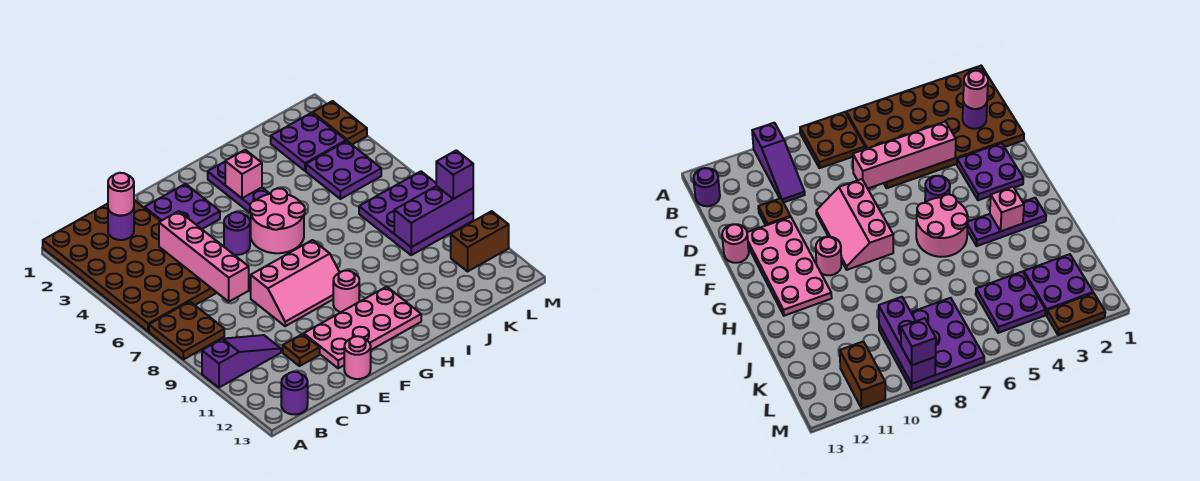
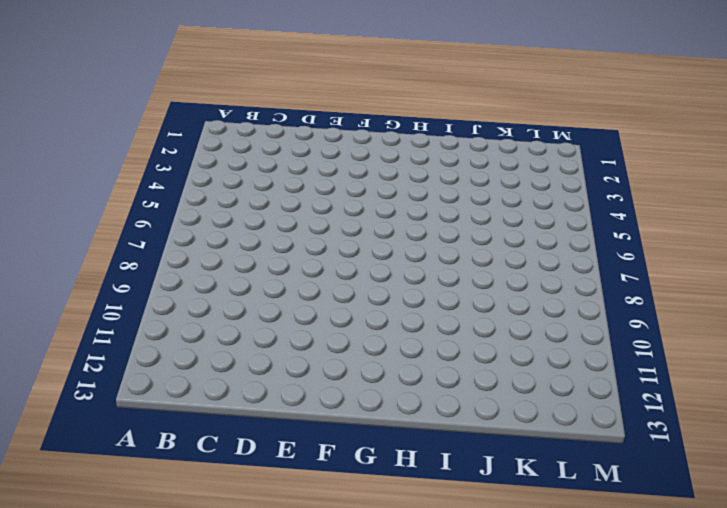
none -> brown plate A1:D6 level 1
none -> brown plate A7:B8 level 1
none -> purple slope A10:C10 level 1 top A

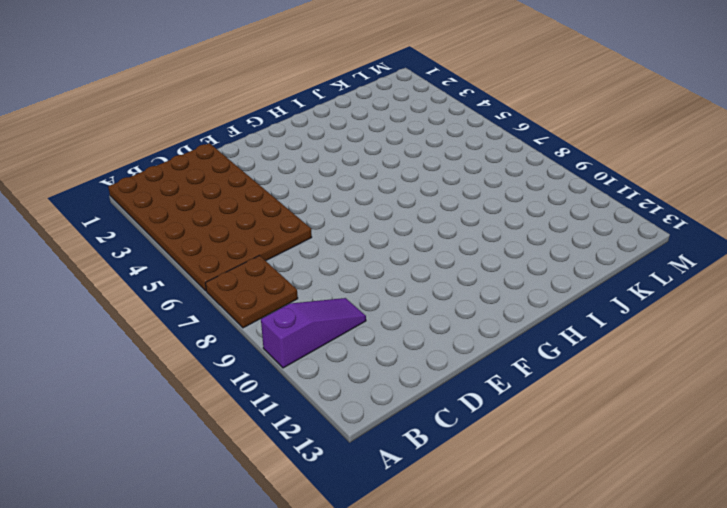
none -> purple round brick B13 level 1
none -> brown plate D11 level 1
none -> purple plate E2:F3 level 1

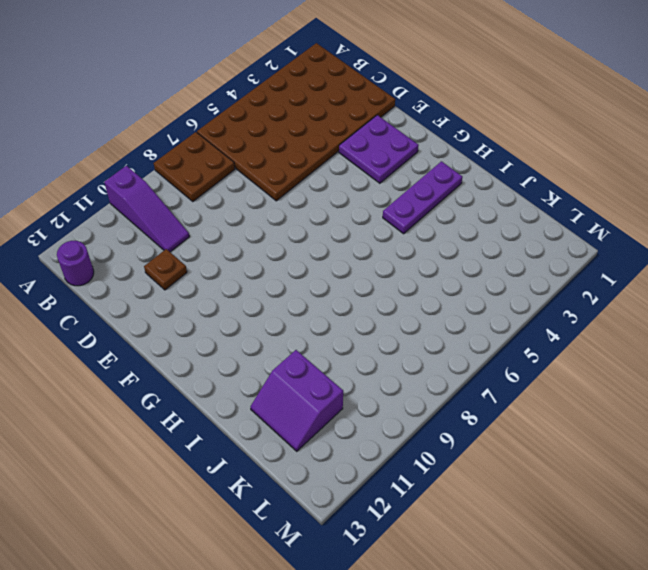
purple slope J11:K12 level 1 top 11 -> none
none -> pink slope E8:G9 level 1 top 8
none -> pink plate E11:H12 level 1
none -> pink round brick E13 level 1

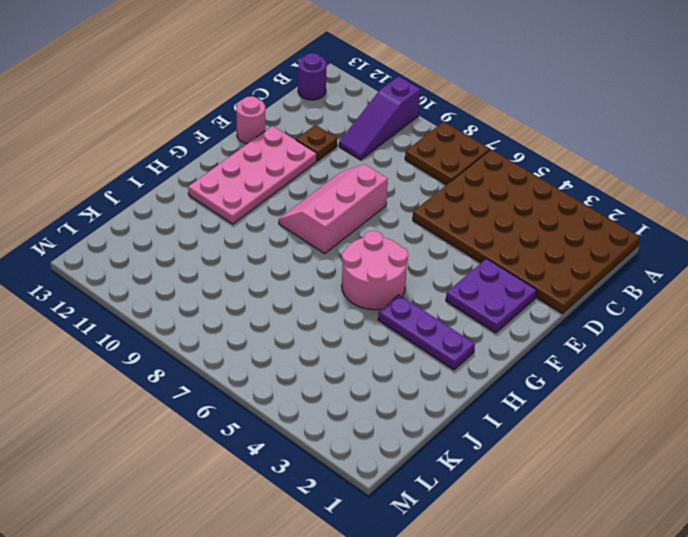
none -> purple round brick F5 level 1
none -> pink round brick G10 level 1
none -> purple plate K2:L3 level 1

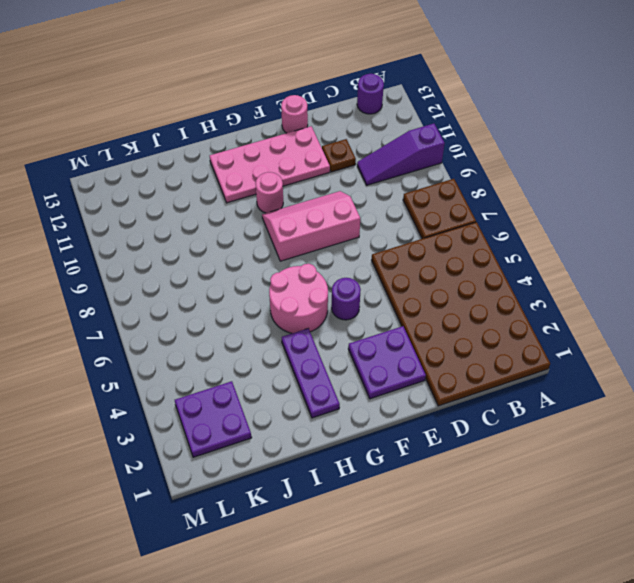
none -> purple plate K4:L5 level 1
none -> purple plate K7:M9 level 1
none -> brown brick L11:M11 level 1

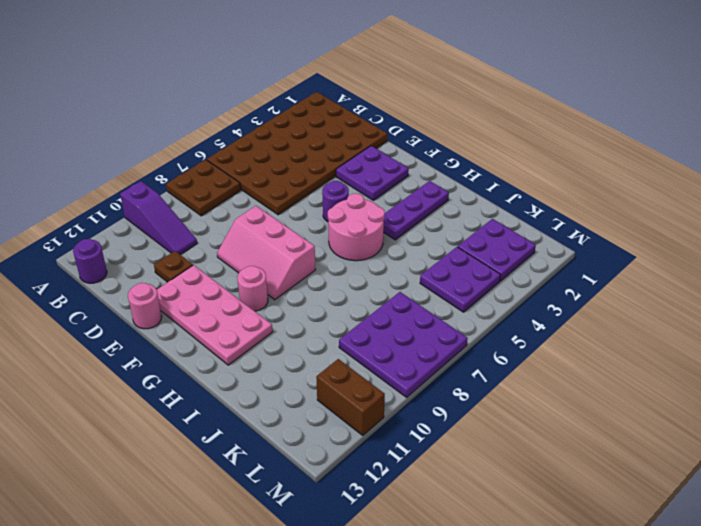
none -> brown plate M2:M3 level 1
none -> purple round brick C2 level 2
none -> pink brick D4:D7 level 2

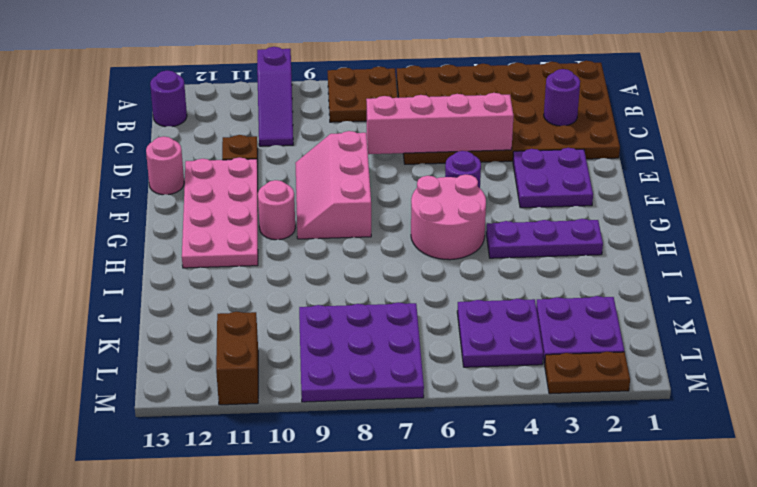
none -> pink brick H3 level 2
none -> purple brick K9:M9 level 2
none -> pink round brick C2 level 3

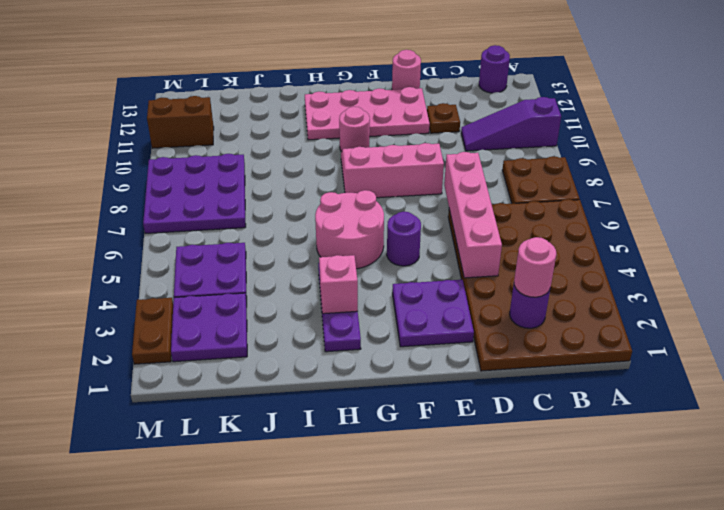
none -> purple brick K9:M9 level 2
none -> purple brick M9 level 3

